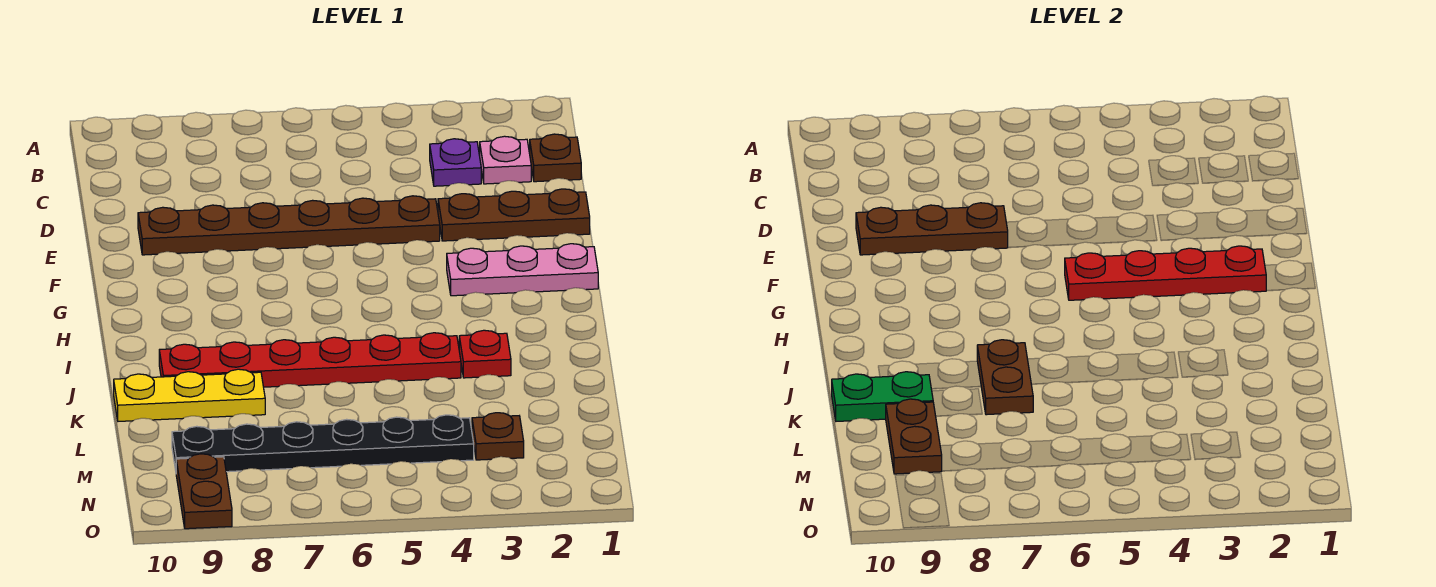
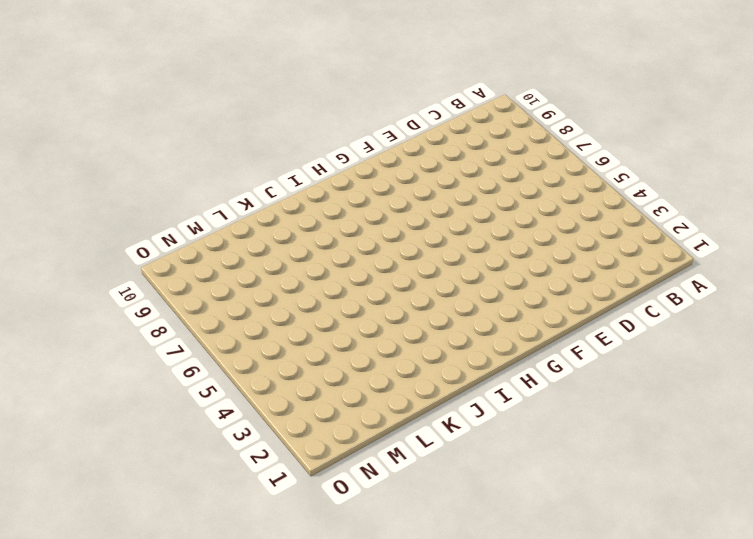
none -> brown plate C1 level 1
none -> pink plate C2 level 1
none -> purple plate C3 level 1

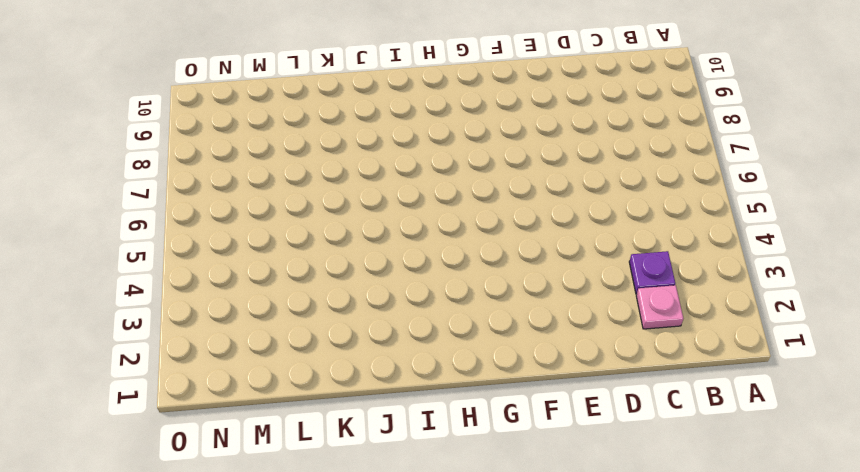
none -> brown plate C1 level 1
none -> brown plate E1:E3 level 1
none -> brown plate E4:E9 level 1

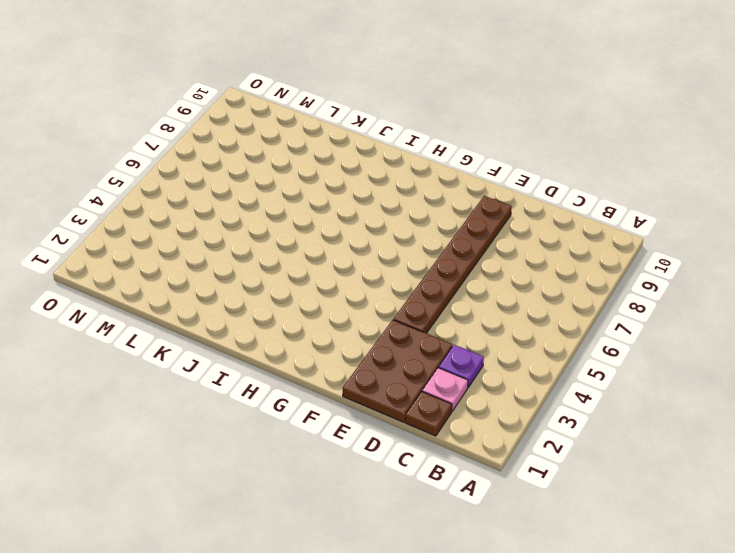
brown plate D1:E3 level 1 -> brown plate E1:E3 level 1
none -> pink plate G1:G3 level 1
none -> red plate J3 level 1
none -> red plate J4:J9 level 1

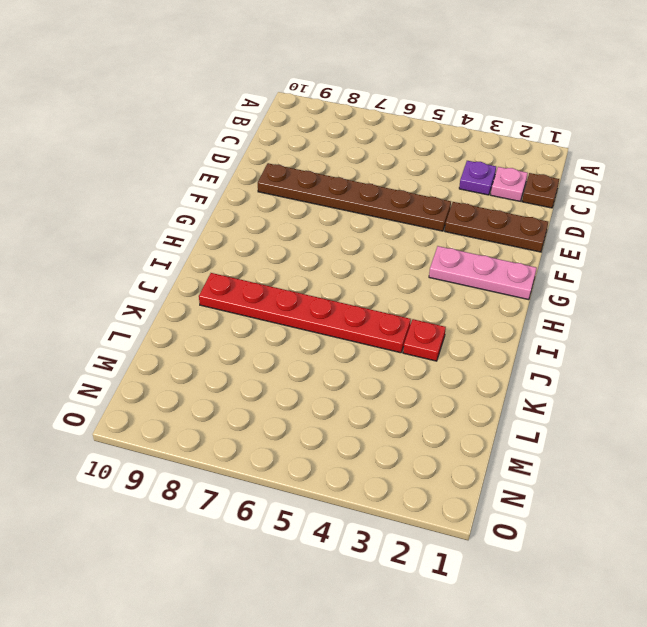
none -> yellow plate K8:K10 level 1
none -> brown plate M3 level 1
none -> black plate M4:M9 level 1

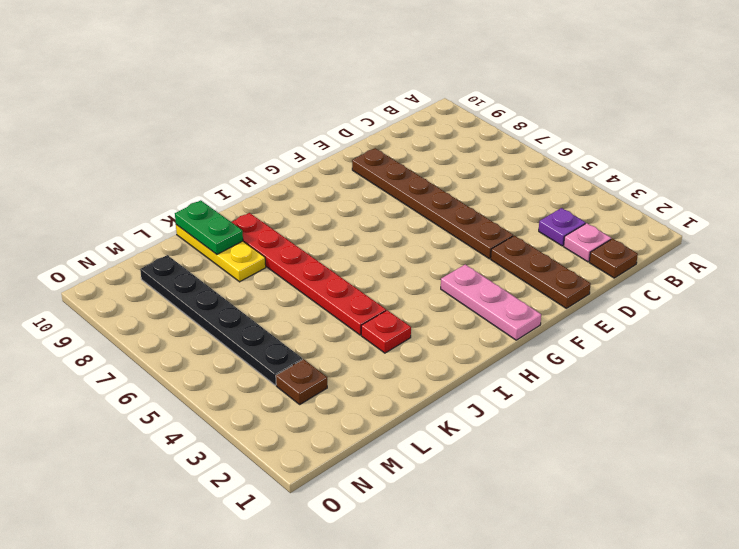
none -> brown plate N9:O9 level 1
none -> brown plate E7:E9 level 2
none -> red plate G2:G5 level 2

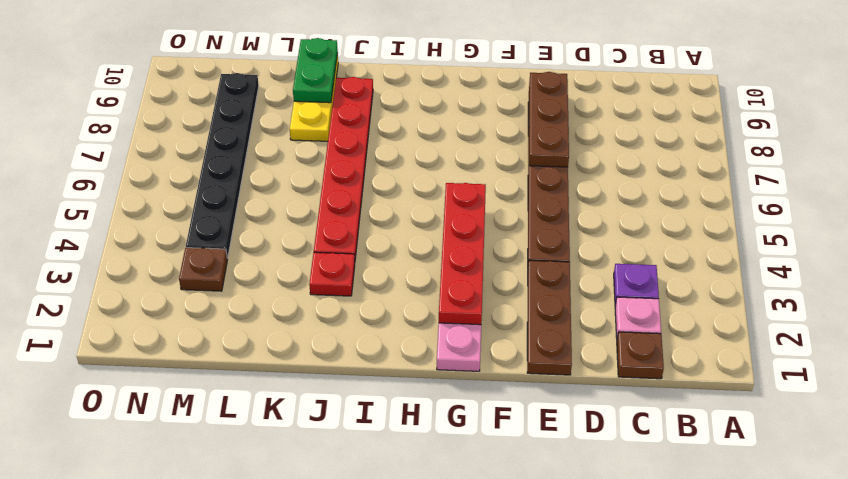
none -> brown plate N9:O9 level 1
none -> brown plate J7:K7 level 2
none -> brown plate L9:M9 level 2

